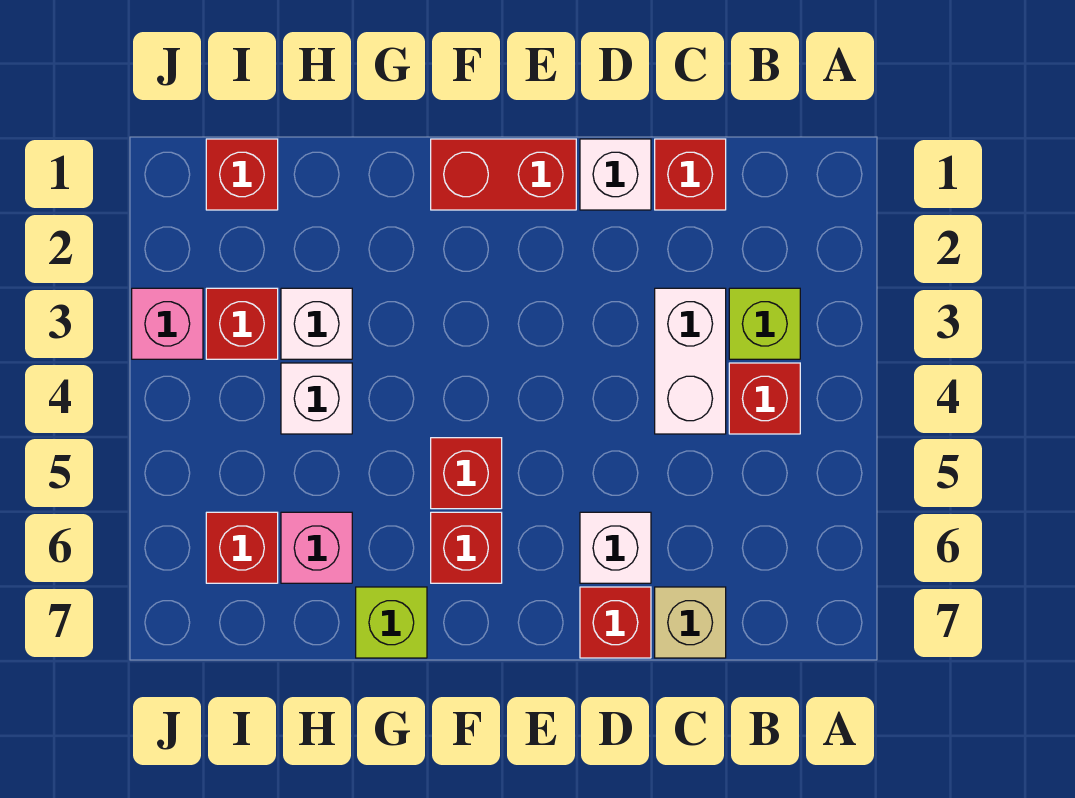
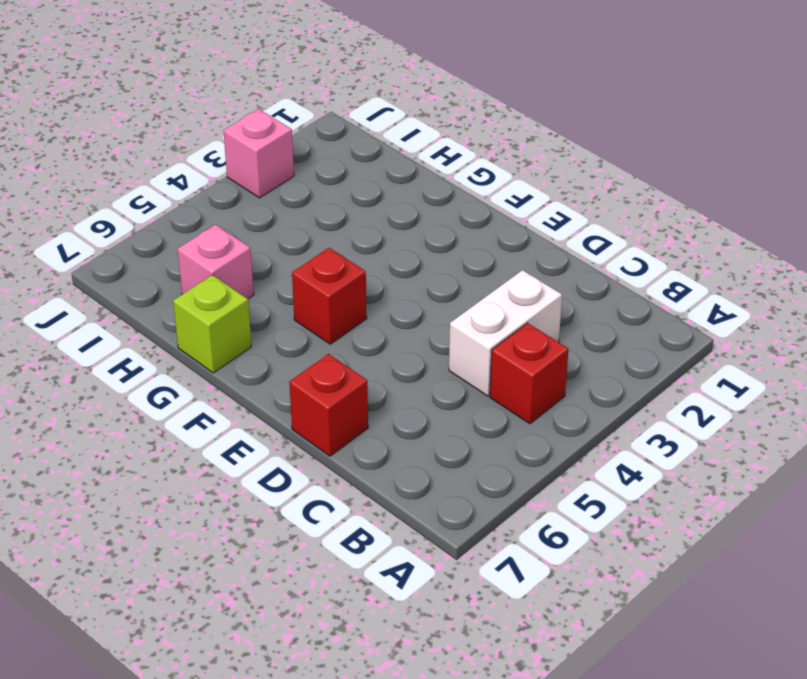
none -> lime brick B3 level 1
none -> red brick C1 level 1
none -> tan brick C7 level 1

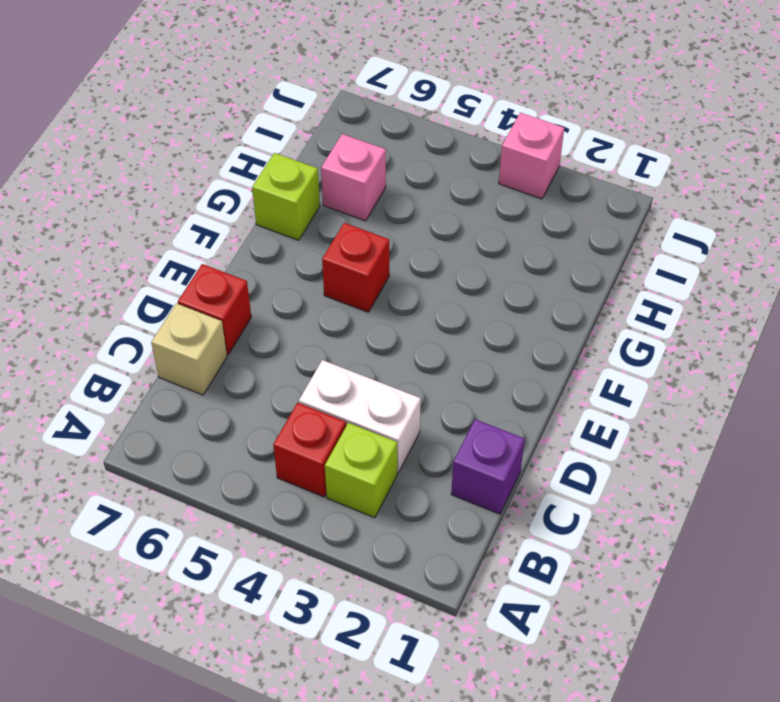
purple brick C1 level 1 -> red brick C1 level 1
none -> white brick D1 level 1
none -> white brick D6 level 1
none -> red brick E1:F1 level 1

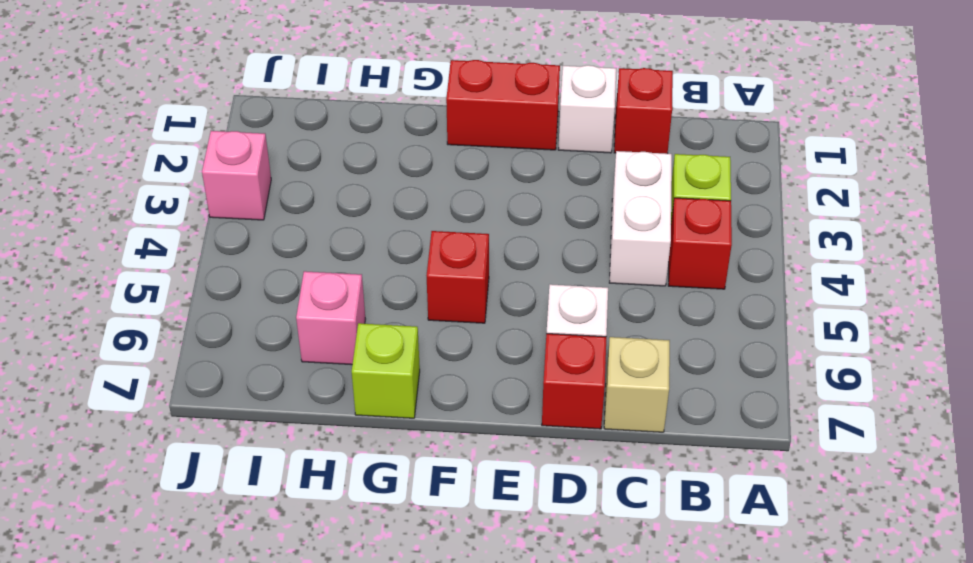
none -> red brick F6 level 1
none -> white brick H3 level 1
none -> white brick H4 level 1

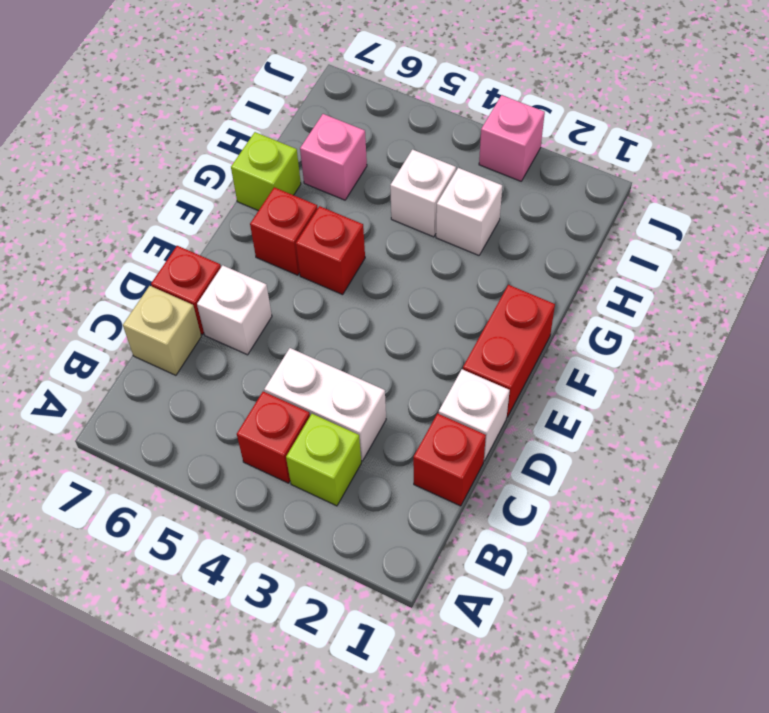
none -> red brick I1 level 1
none -> red brick I3 level 1
none -> red brick I6 level 1

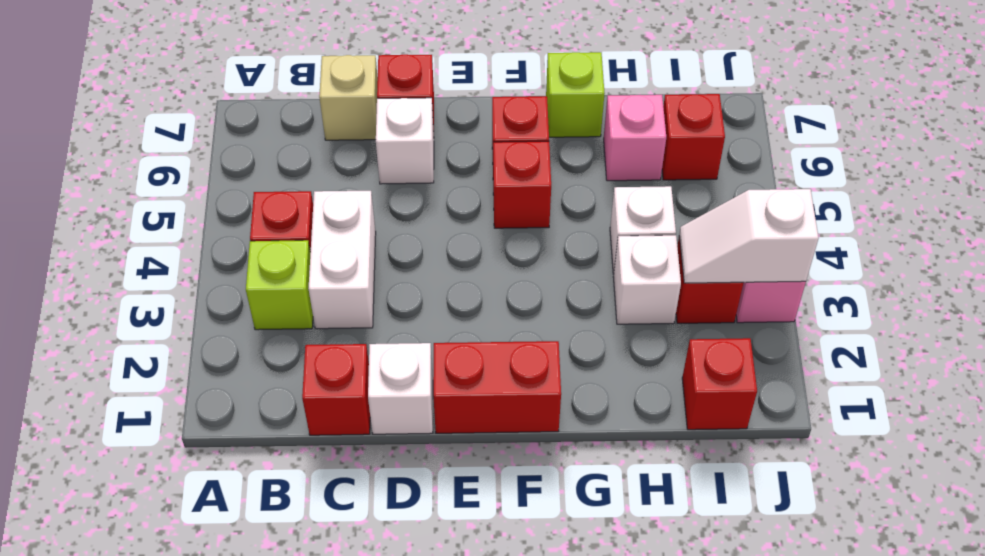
white slope I3:J3 level 2 top J -> none

